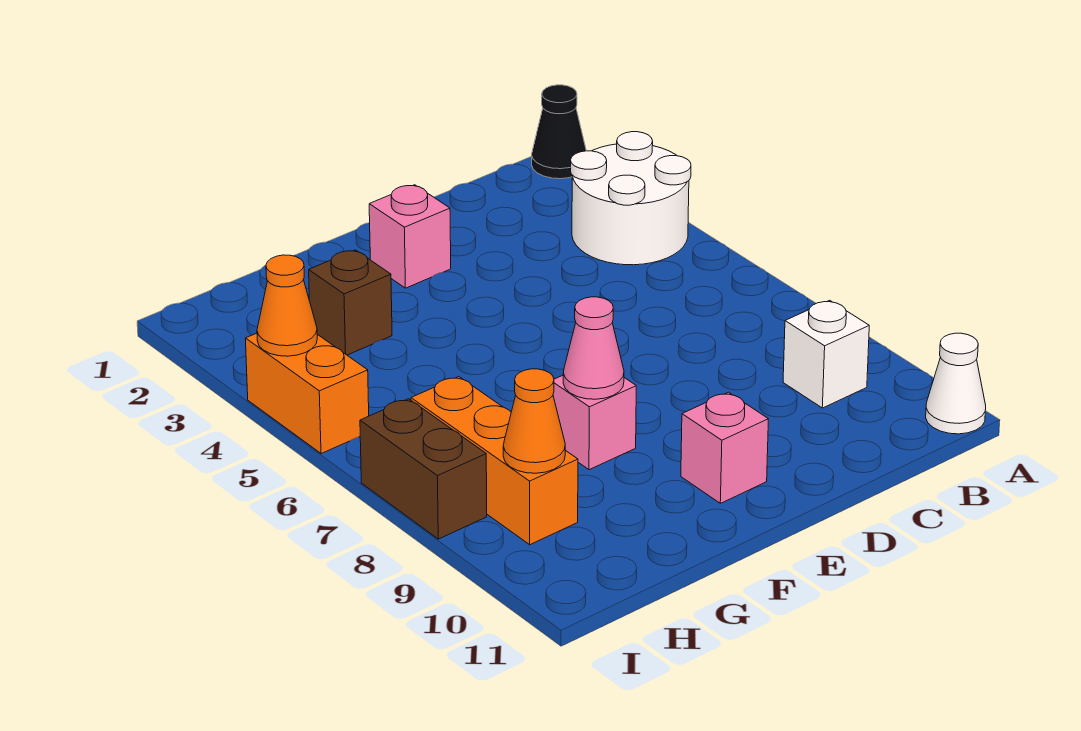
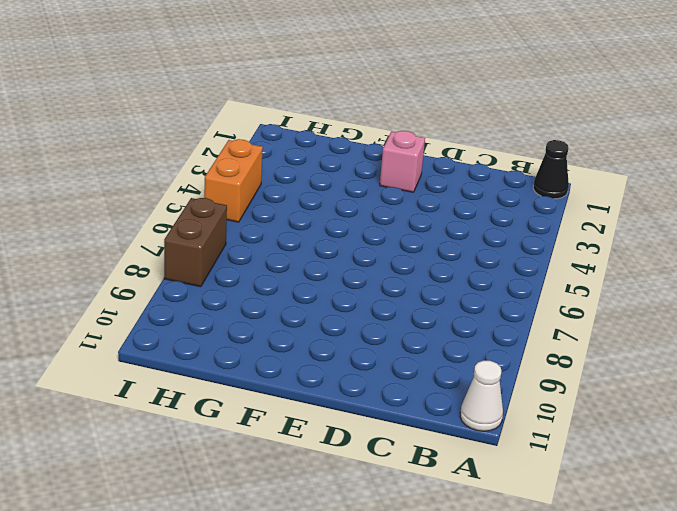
none -> white round brick A3:B4 level 1
none -> white brick B9 level 1
none -> pink brick E10 level 1

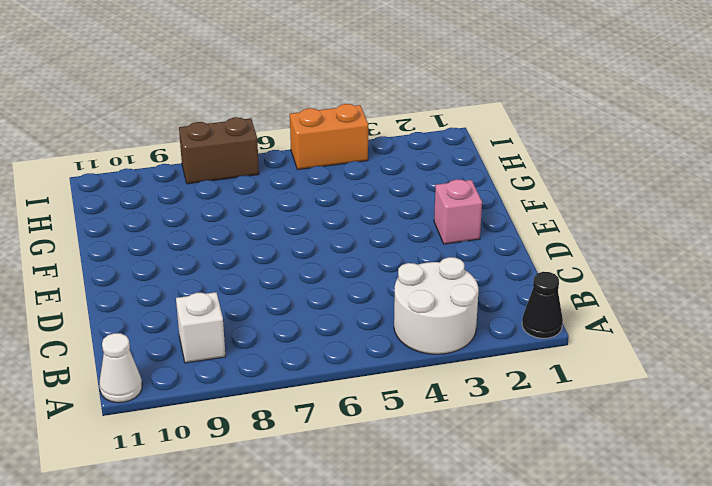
none -> pink brick E10 level 1
none -> pink brick F8 level 1
none -> brown brick G3 level 1

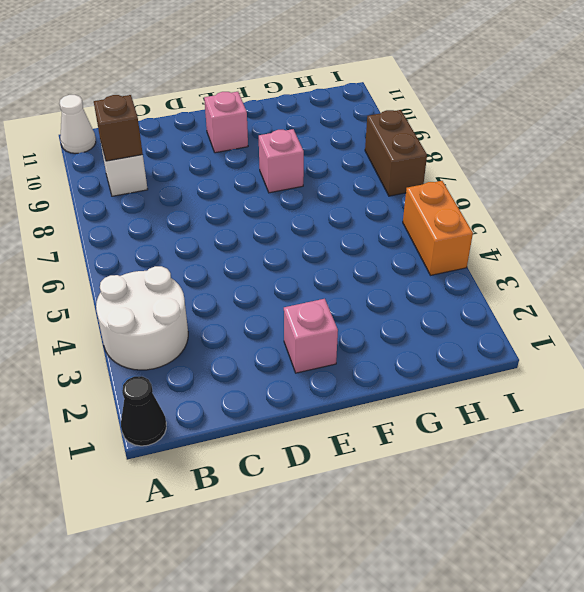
brown brick B9 level 2 -> brown brick G3 level 1
none -> orange brick H7:H9 level 1
none -> pink cone F8 level 2
none -> orange cone H9 level 2

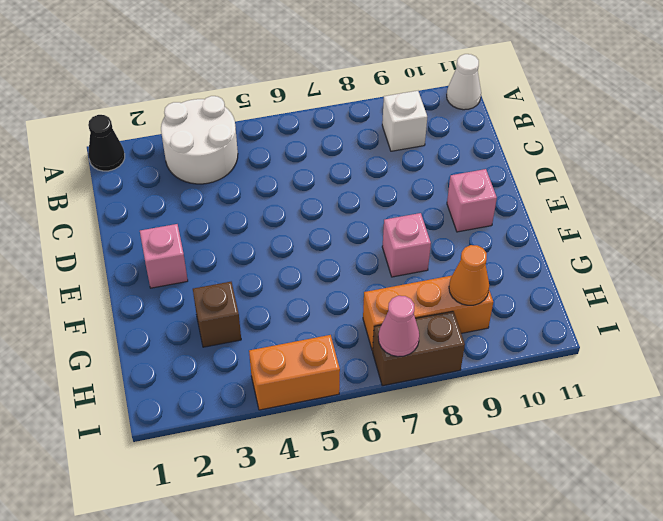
pink cone I7 level 2 -> pink cone F8 level 2
none -> orange cone I4 level 2

